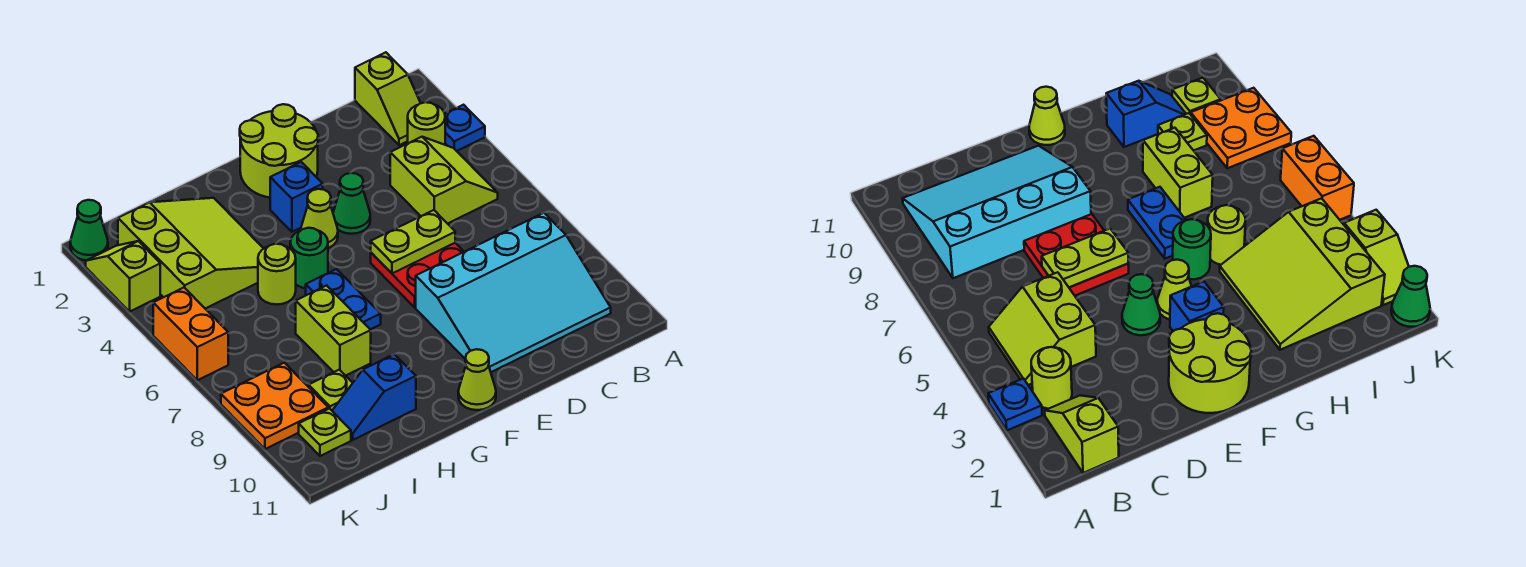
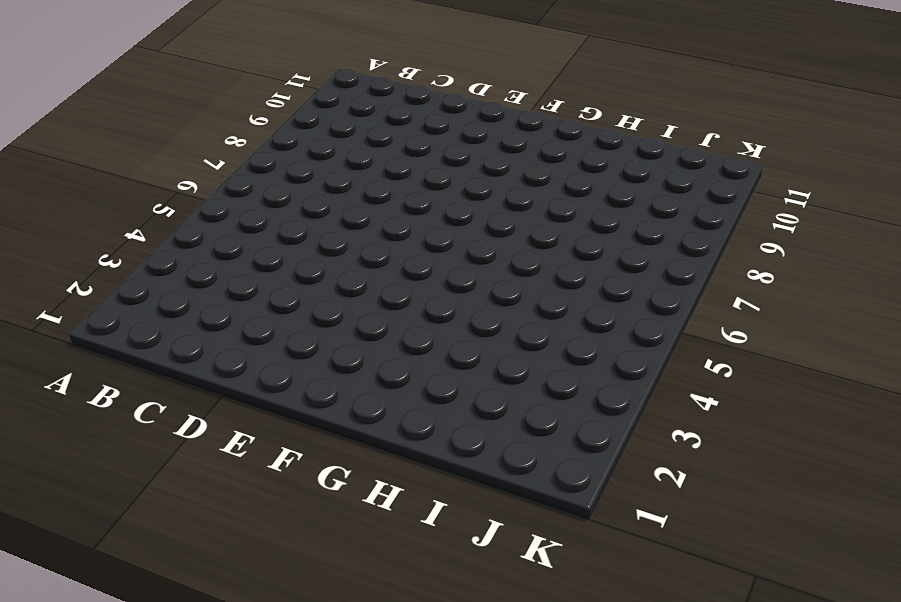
none -> blue plate A3 level 1
none -> lime slope B1:B2 level 1 top 1
none -> lime round brick B3 level 1

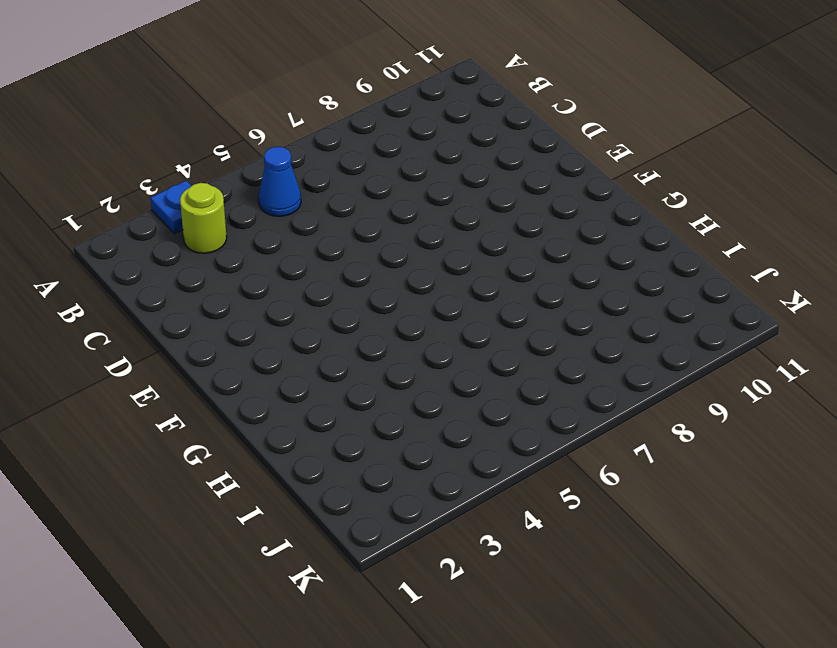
blue cone B5 level 1 -> lime slope B4:C5 level 1 top C
none -> lime slope B1:B2 level 1 top 1
none -> cyan slope B8:E10 level 1 top 8
none -> red plate D6:E7 level 1

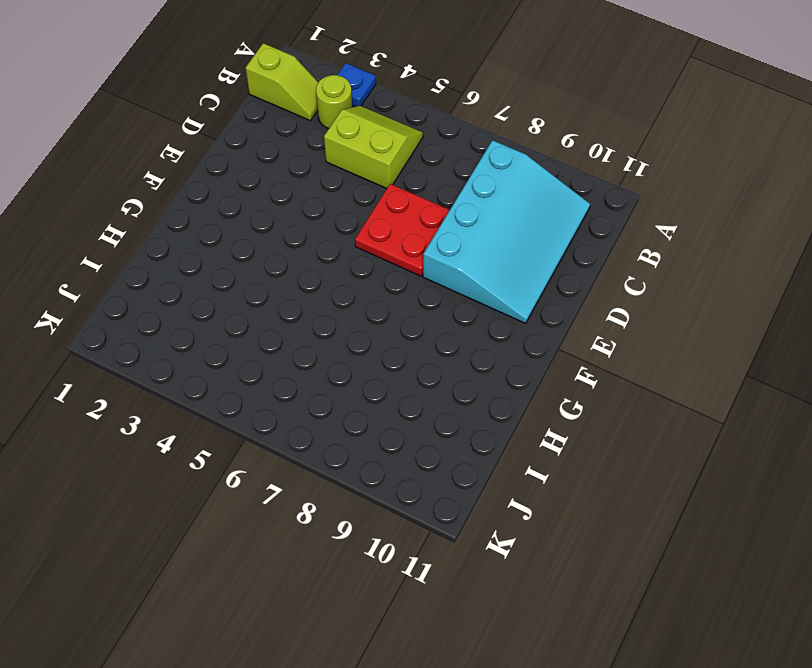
none -> lime round brick E1:F2 level 1
none -> green cone E4 level 1
none -> blue brick F3 level 1

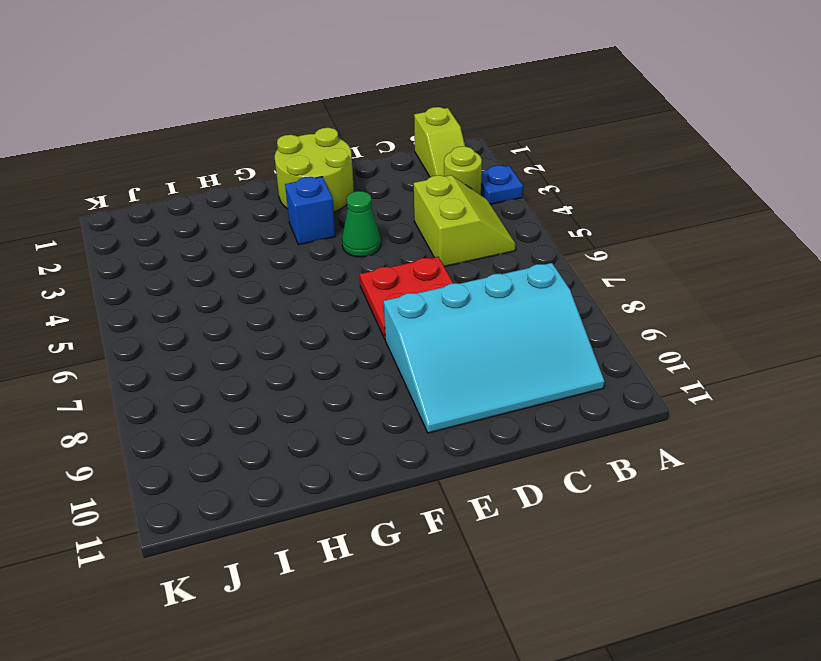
none -> lime cone F4 level 1
none -> lime cone F11 level 1
none -> green round brick G5 level 1

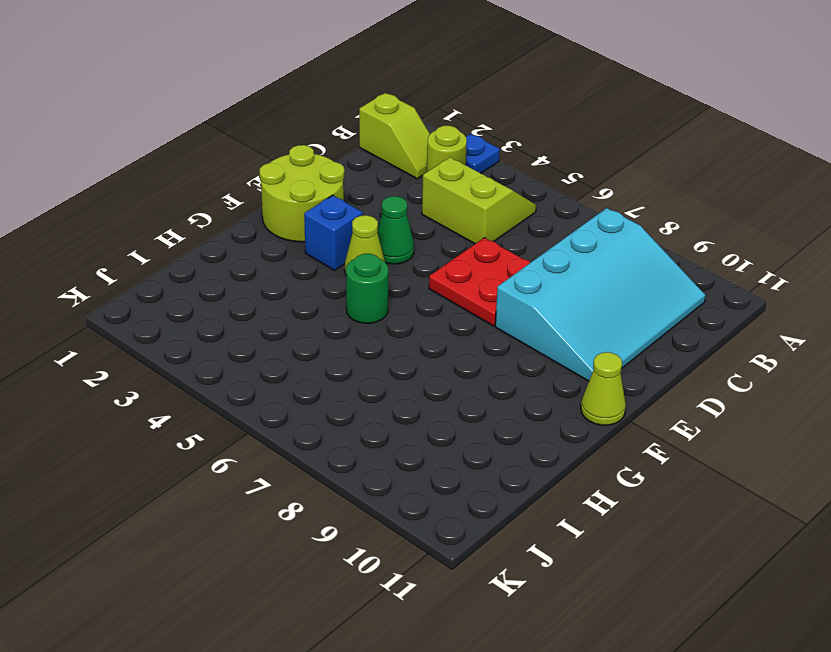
none -> blue plate G6:G7 level 1
none -> lime slope H2:J4 level 1 top J
none -> lime round brick H5 level 1

